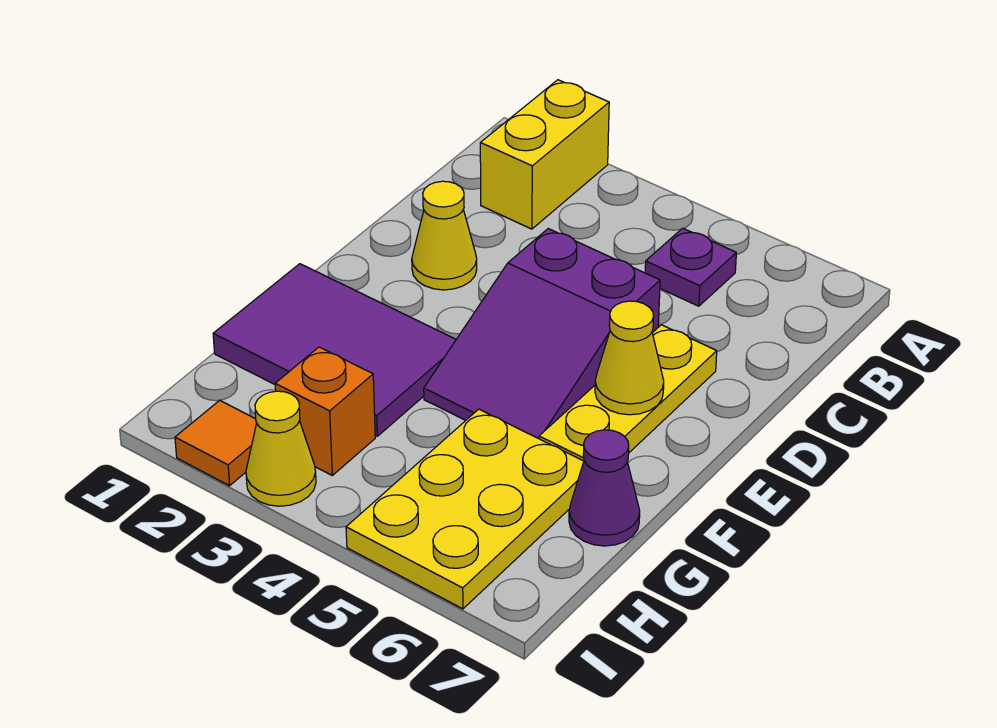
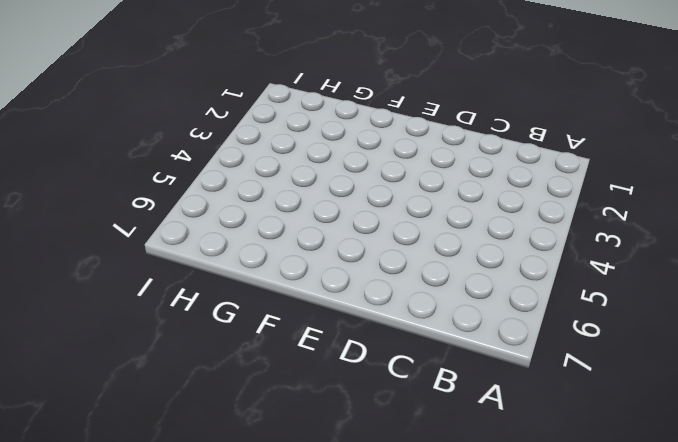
none -> yellow brick A2:B2 level 1
none -> purple plate B5 level 1
none -> yellow cone D2 level 1

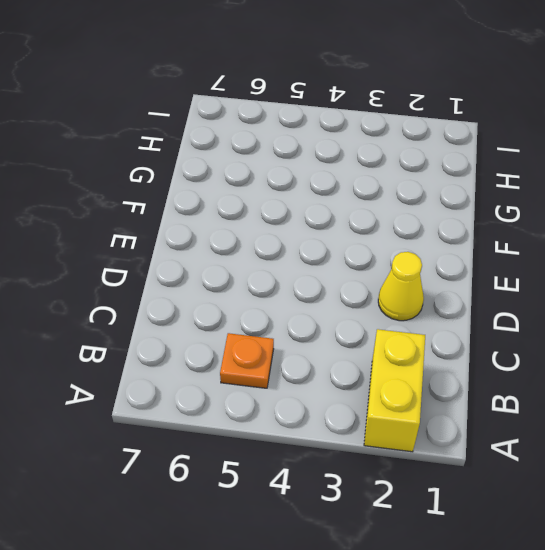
orange plate B5 level 1 -> purple plate B5 level 1
none -> purple slope D4:F5 level 1 top D
none -> yellow plate D6:F6 level 1
none -> purple tile F1:G3 level 1

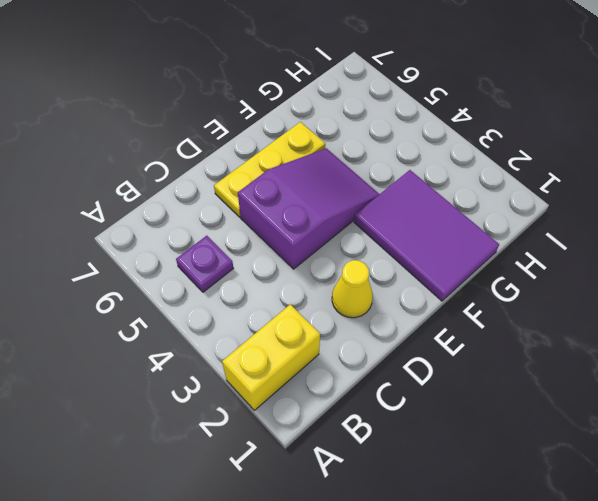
none -> yellow plate G5:I6 level 1
none -> purple cone G7 level 1
none -> orange brick H3 level 1

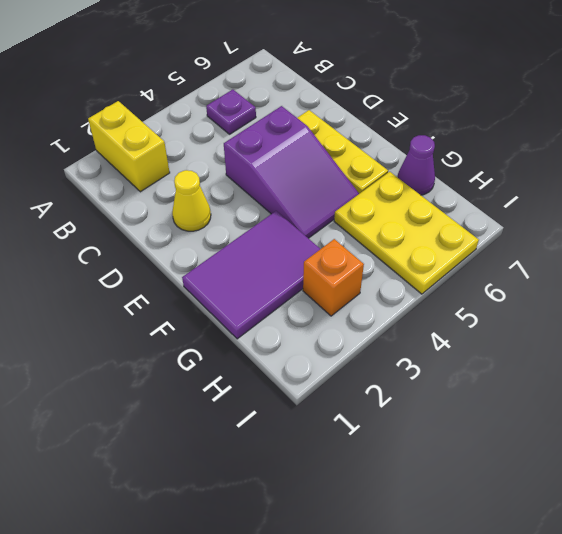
none -> orange tile I2 level 1
none -> yellow cone I3 level 1
none -> yellow cone E6 level 2

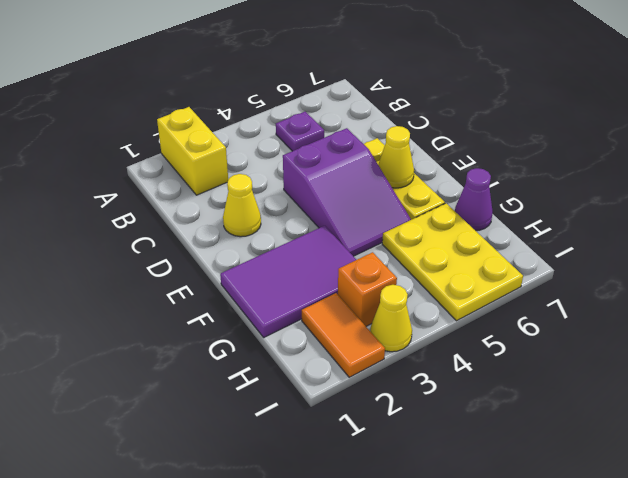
orange tile H2:I2 level 1 -> orange tile I2 level 1

